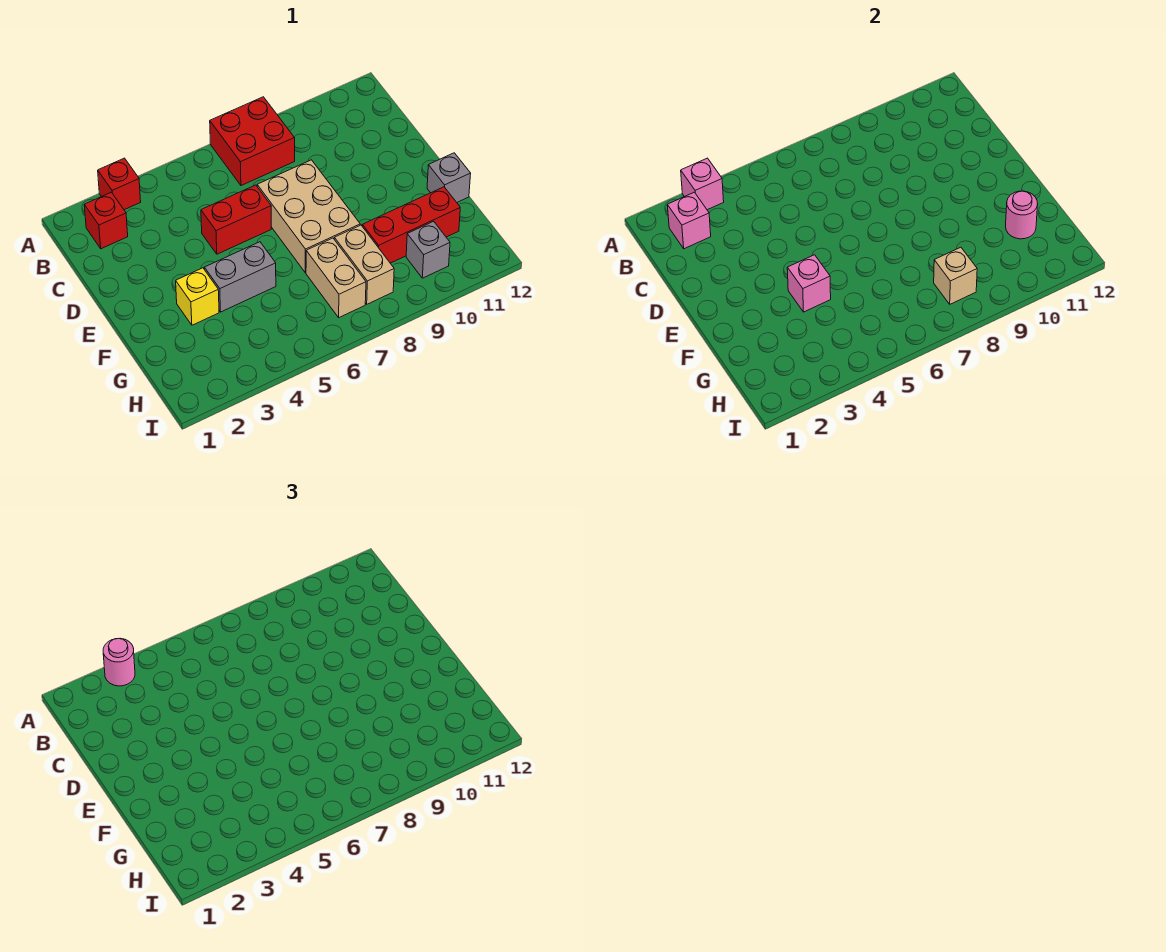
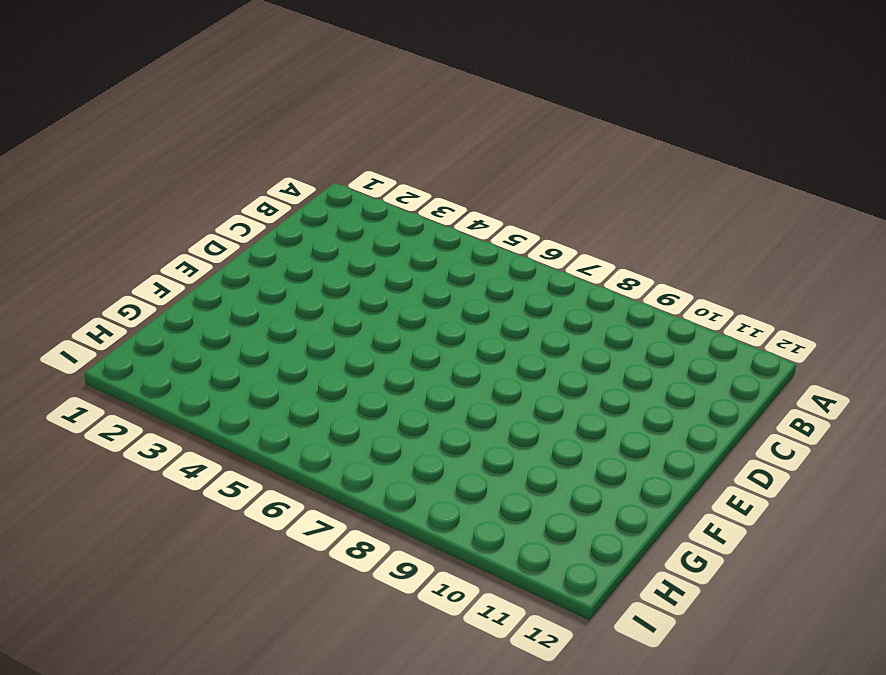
none -> red brick A3 level 1
none -> red brick A7:B8 level 1
none -> red brick B2 level 1

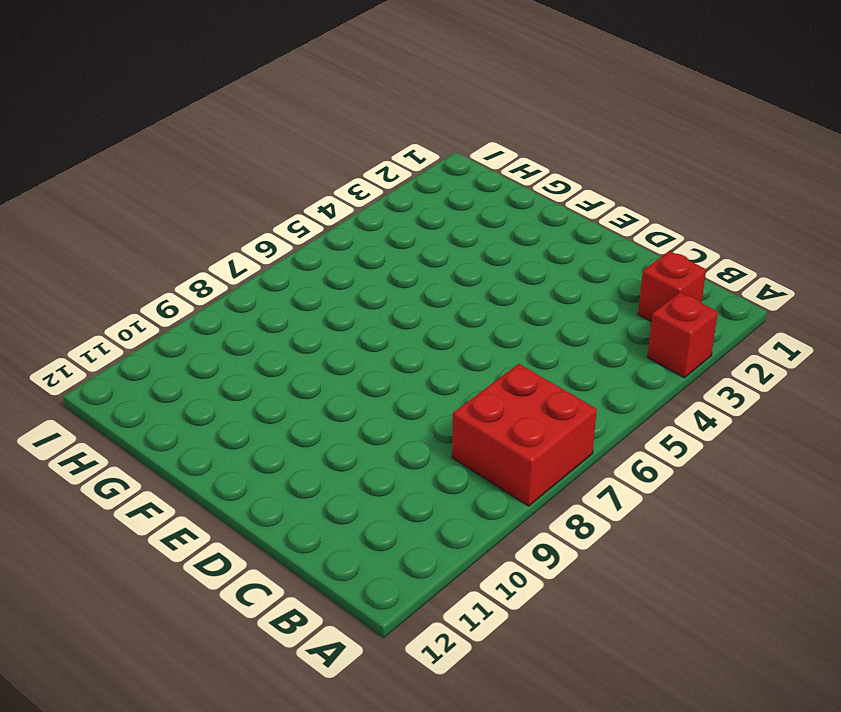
none -> red brick D5:D6 level 1
none -> tan brick D7:F8 level 1
none -> yellow brick F3 level 1

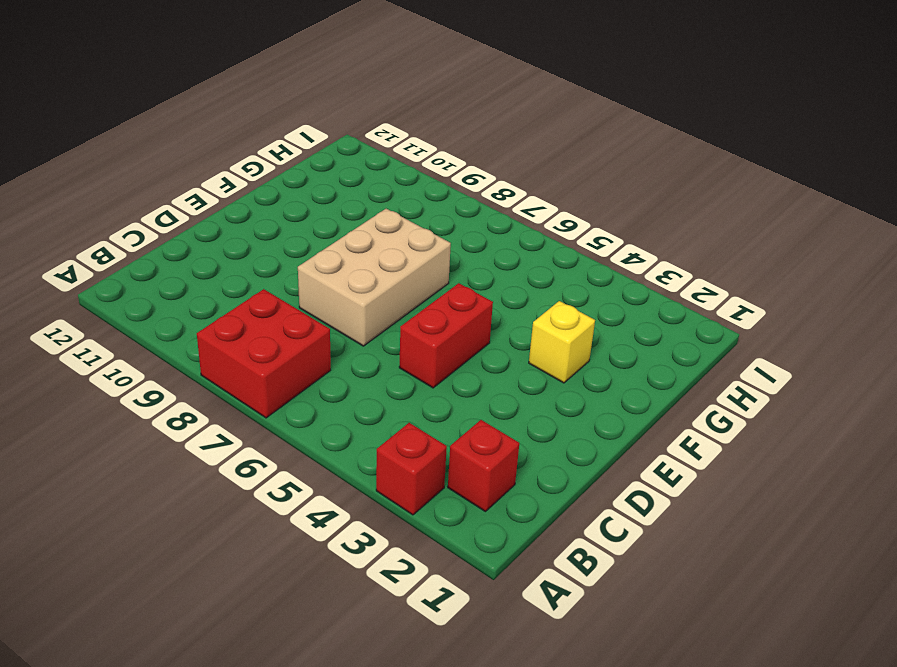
red brick D5:E5 level 1 -> red brick D5:D6 level 1
none -> grey brick F4:F5 level 1
none -> grey brick F12 level 1
none -> tan brick G7:H7 level 1

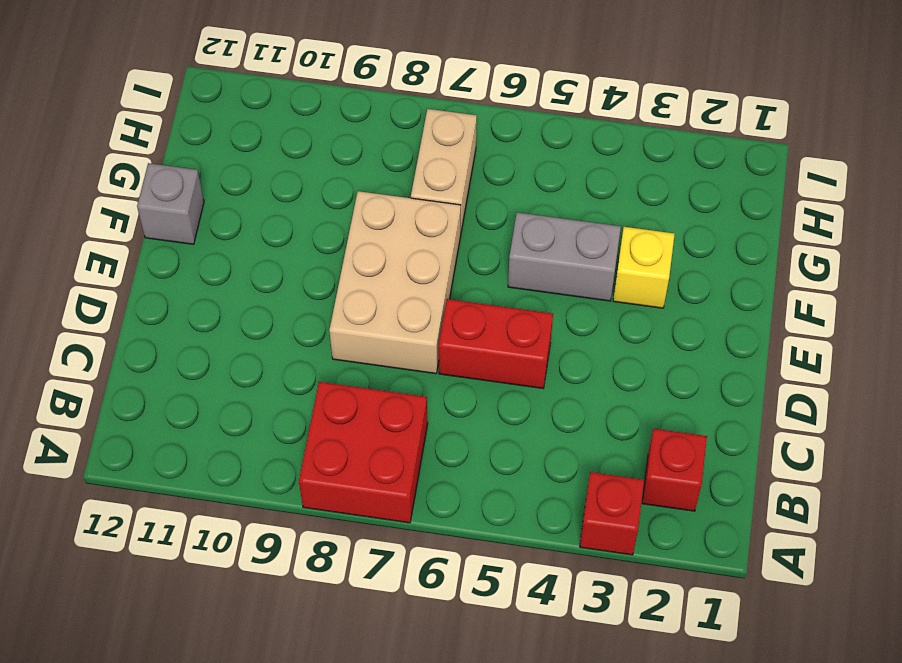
none -> tan brick G8:H8 level 1
none -> red brick G9:G11 level 1
none -> grey brick H10 level 1

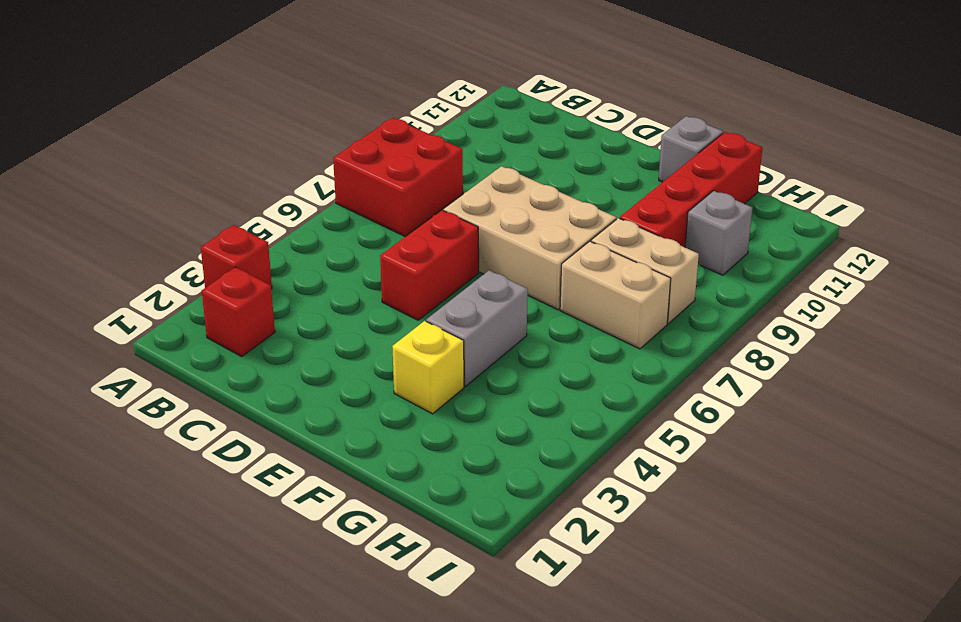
red brick G9:G12 level 1 -> red brick G9:G11 level 1
none -> pink brick A3 level 2
none -> pink brick B2 level 2
none -> pink brick F4 level 2

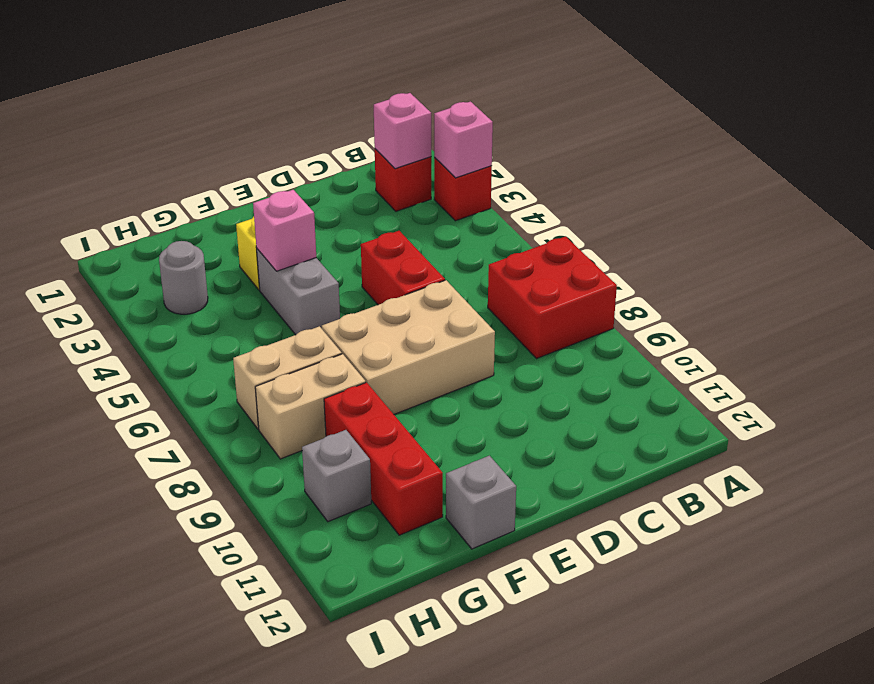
grey round brick H3 level 1 -> none
none -> pink round brick G11 level 2
none -> tan brick H8 level 2
none -> pink round brick A3 level 3

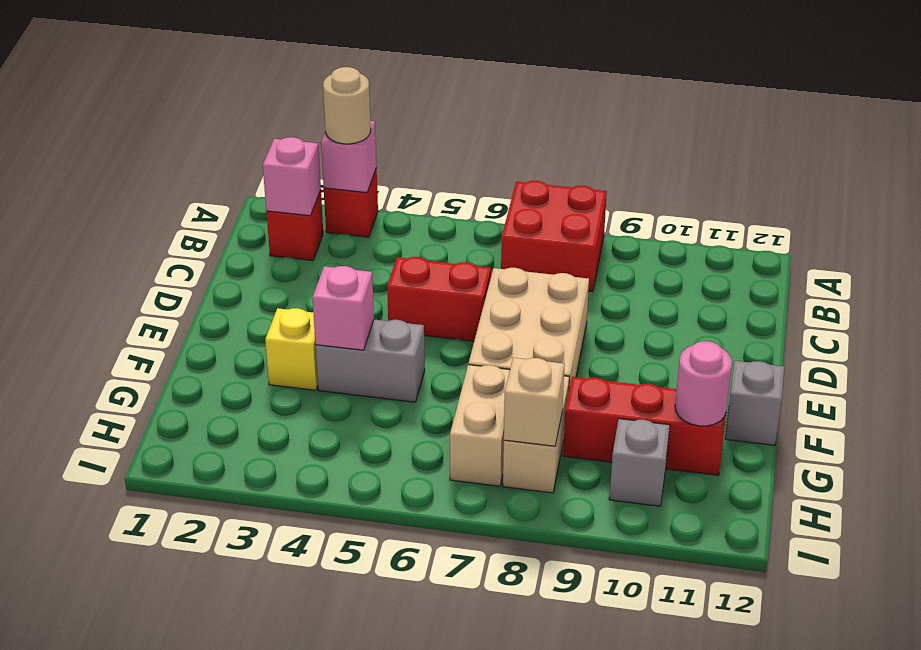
tan round brick A3 level 3 -> pink round brick A3 level 3

